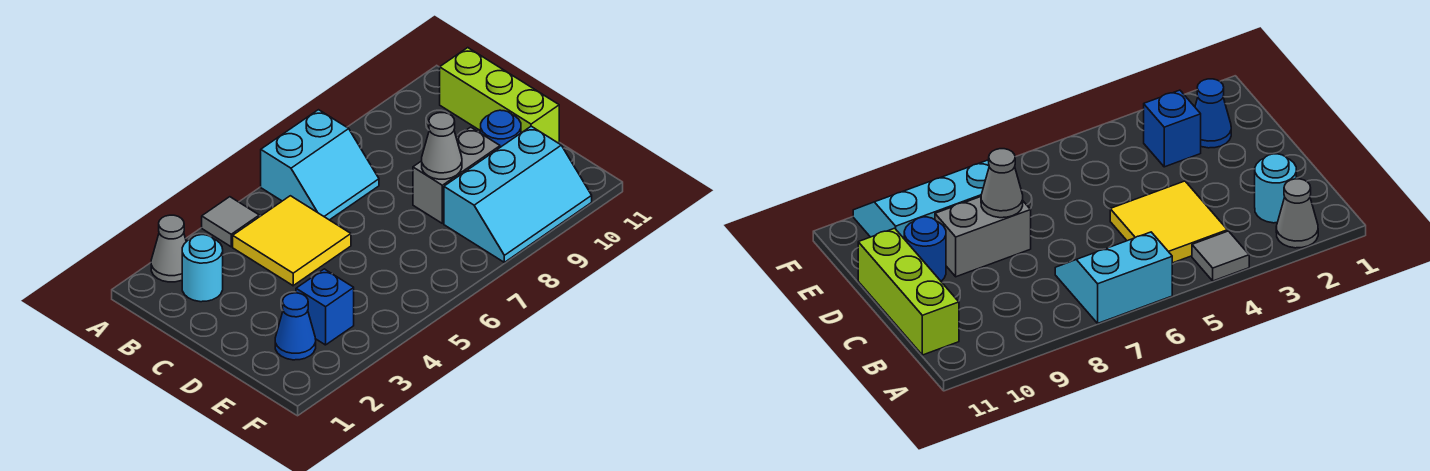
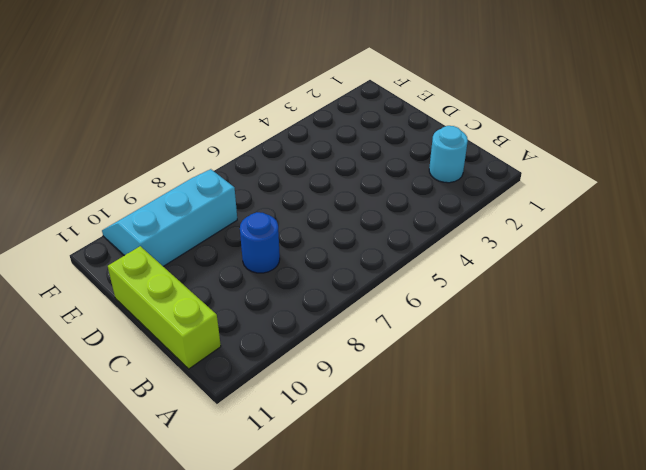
blue round brick C8 level 1 -> blue round brick D10 level 1
none -> grey cone A2 level 1
none -> grey tile A4 level 1
none -> cyan slope A6:B7 level 1 top A

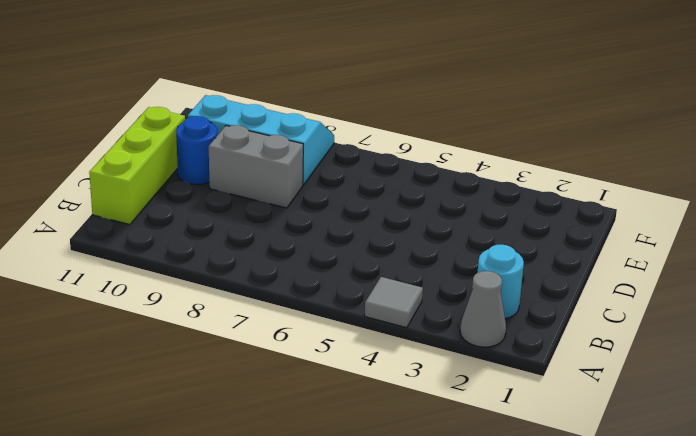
none -> cyan slope A6:B7 level 1 top A
none -> yellow tile B4:C5 level 1
none -> blue cone E2 level 1

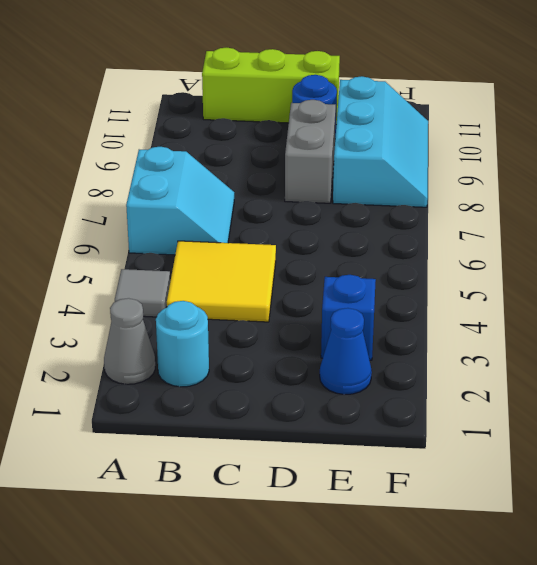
none -> grey cone D8 level 2

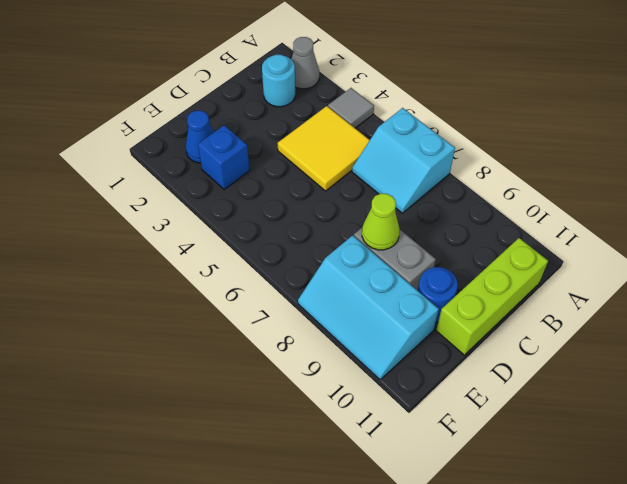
lime cone D8 level 2 -> grey cone D8 level 2

